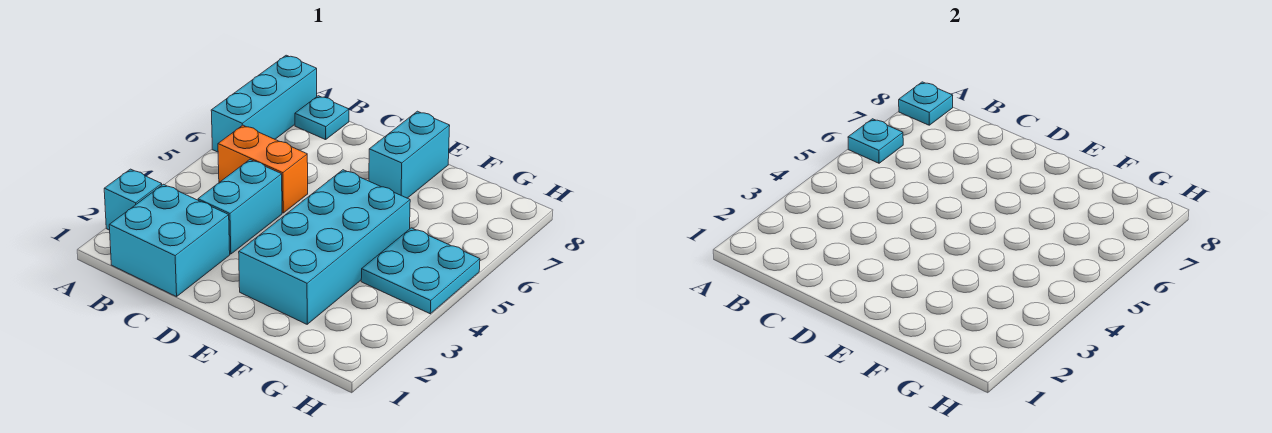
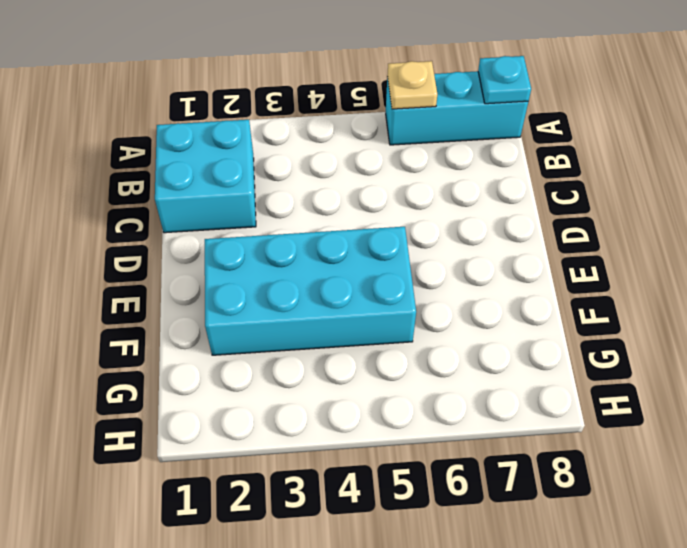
tan plate A6 level 2 -> cyan plate A6 level 2
none -> cyan brick A2 level 1
none -> orange brick B5:C5 level 1

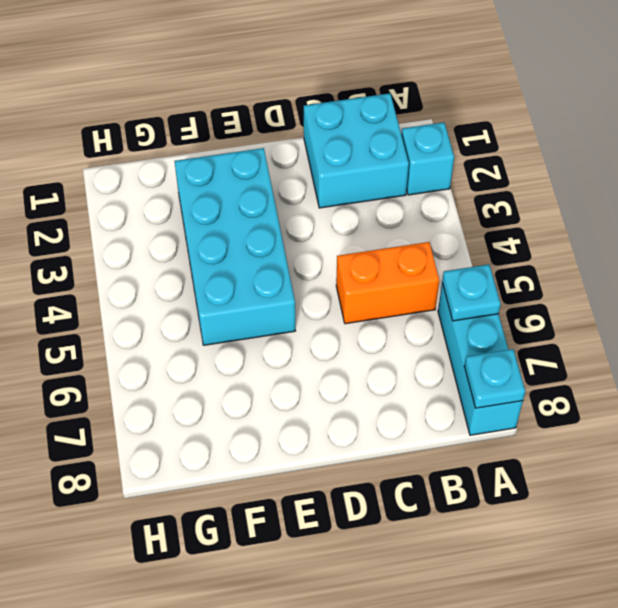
none -> cyan plate B8 level 1
none -> cyan brick C3:C4 level 1

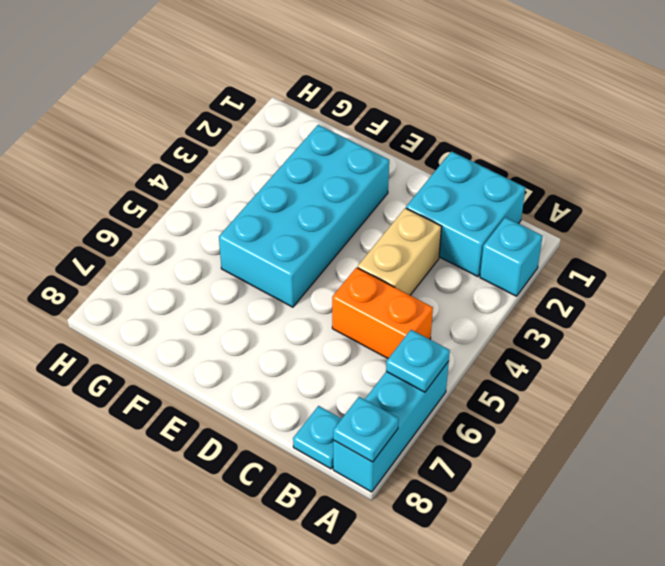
tan brick C3:C4 level 1 -> cyan brick C3:C4 level 1
none -> cyan brick E7:E8 level 1
none -> cyan plate G4:H5 level 1

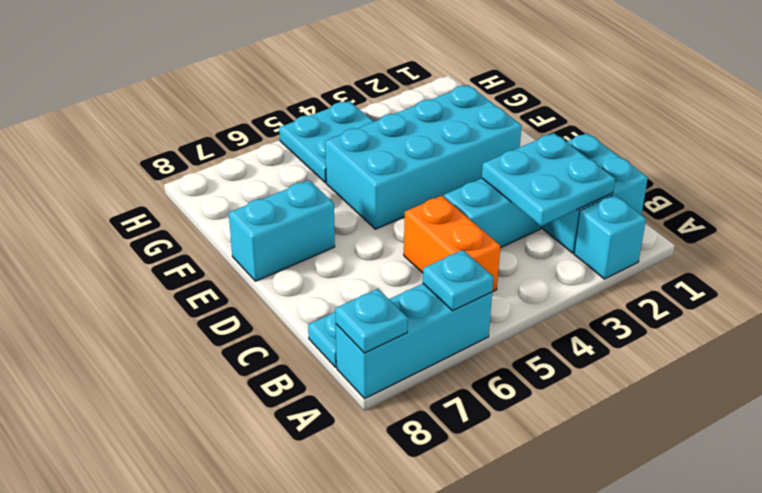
cyan plate B2:C3 level 2 -> none

